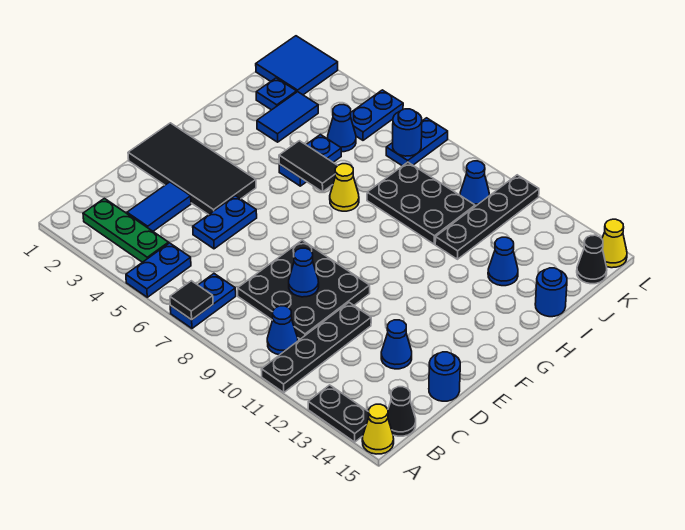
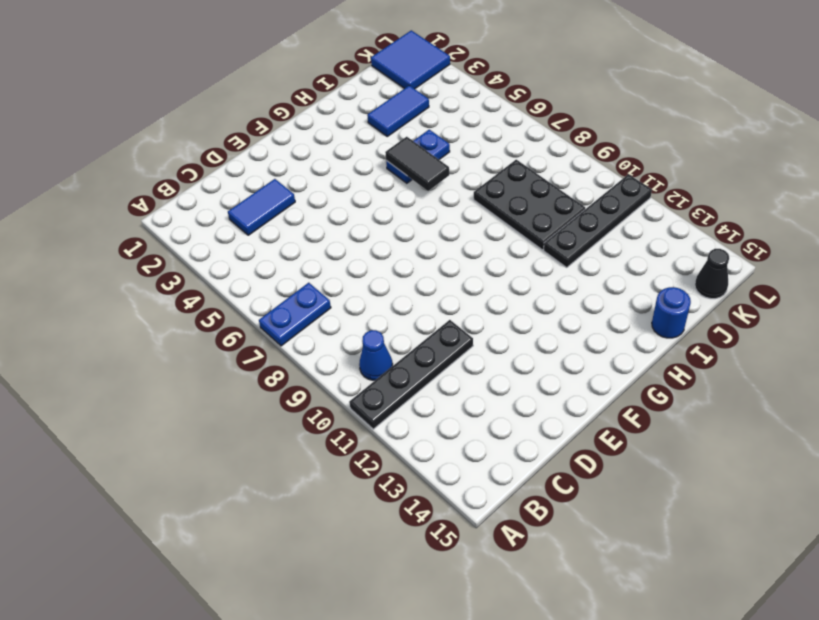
none -> blue plate A5:B5 level 1
none -> black plate A13:A14 level 1
none -> yellow cone A15 level 1
none -> green plate B2:B4 level 1

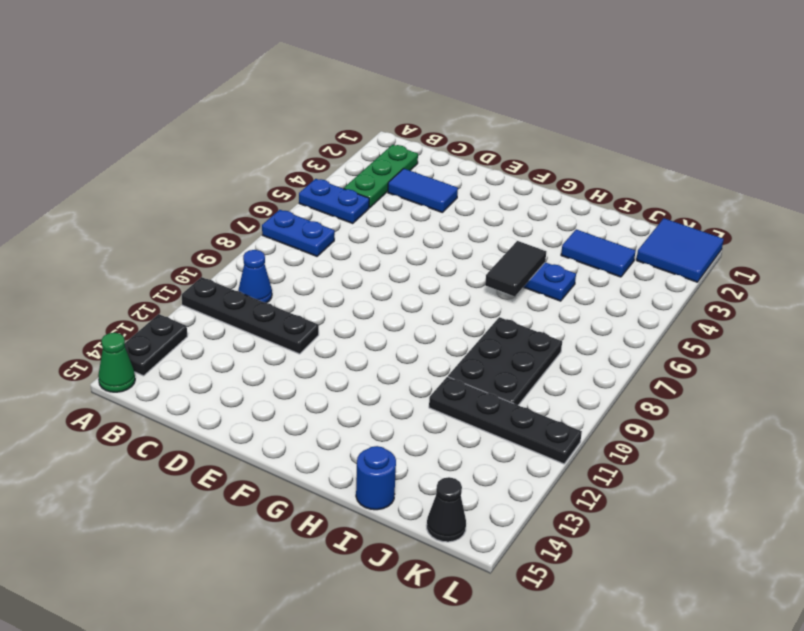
green cone A15 level 1 -> yellow cone A15 level 1
none -> black cone B15 level 1
none -> black plate C8:E10 level 1
none -> blue plate D5:E5 level 1
none -> blue cone D13 level 1

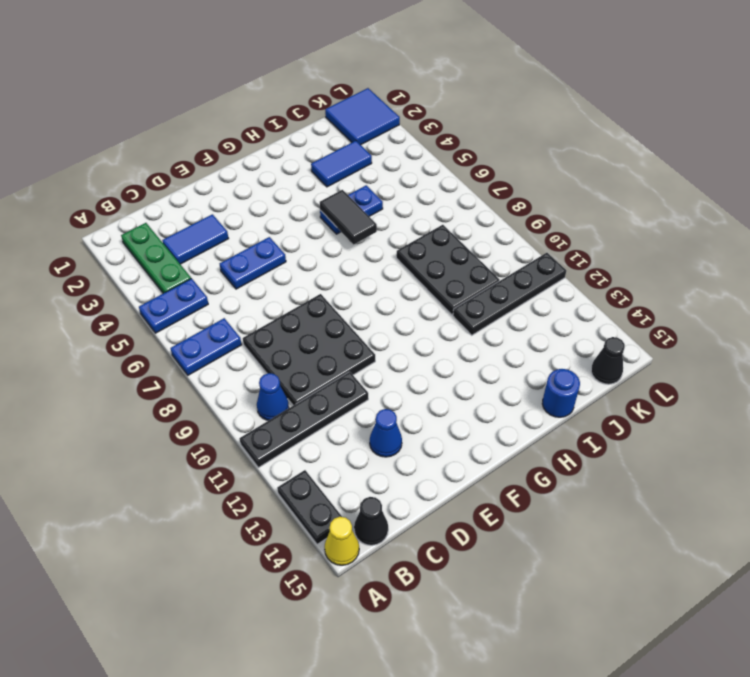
none -> blue round brick D15 level 1
none -> black tile E1:F4 level 1
none -> yellow cone H7 level 1
none -> blue cone I13 level 1

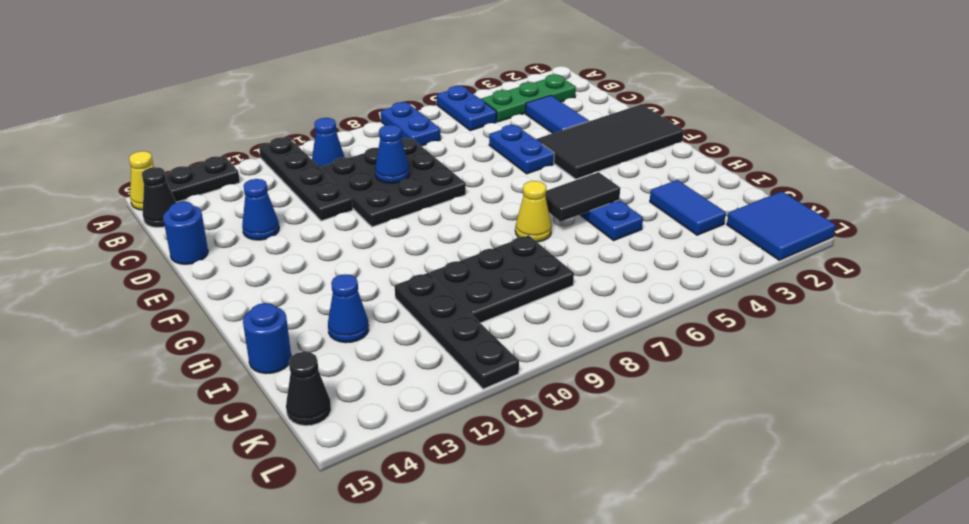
none -> blue plate J2 level 1
none -> blue cone J5 level 1
none -> blue plate K5:L5 level 1
none -> blue plate K7:L7 level 1

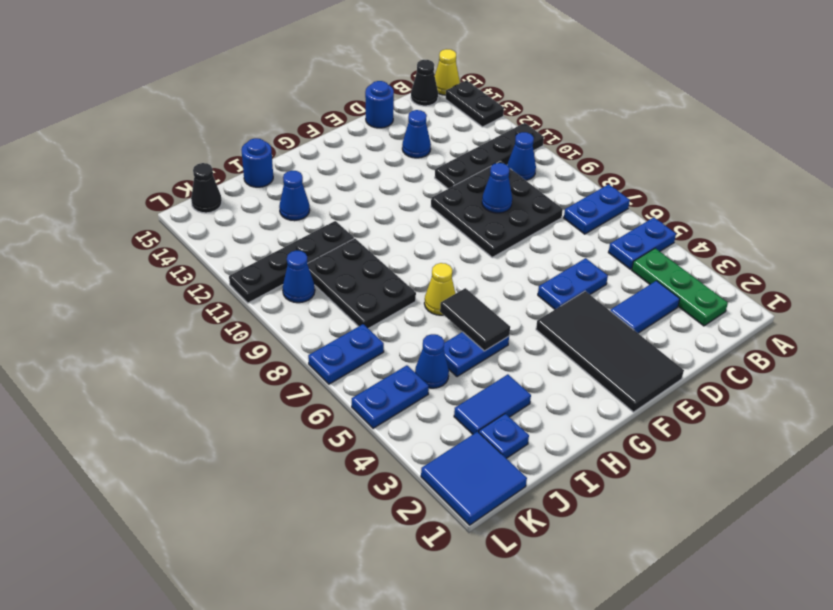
none -> yellow cone L15 level 1
none -> black tile A7 level 2
none -> blue round brick K7 level 2

